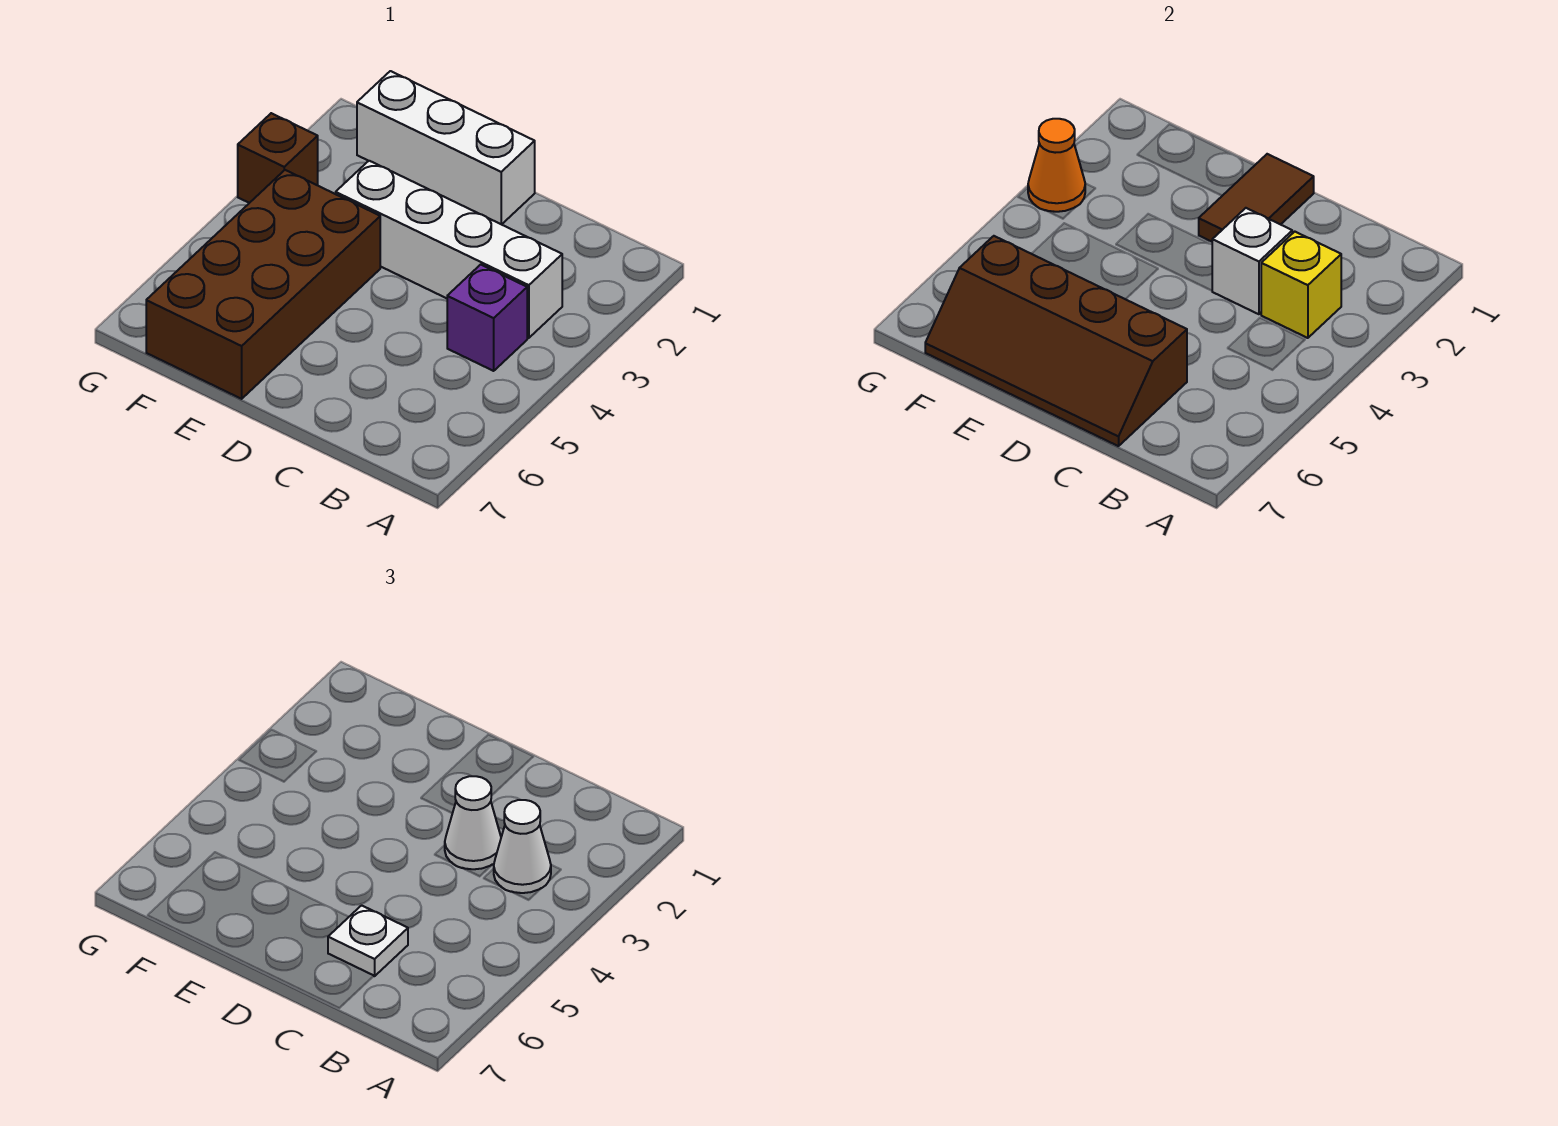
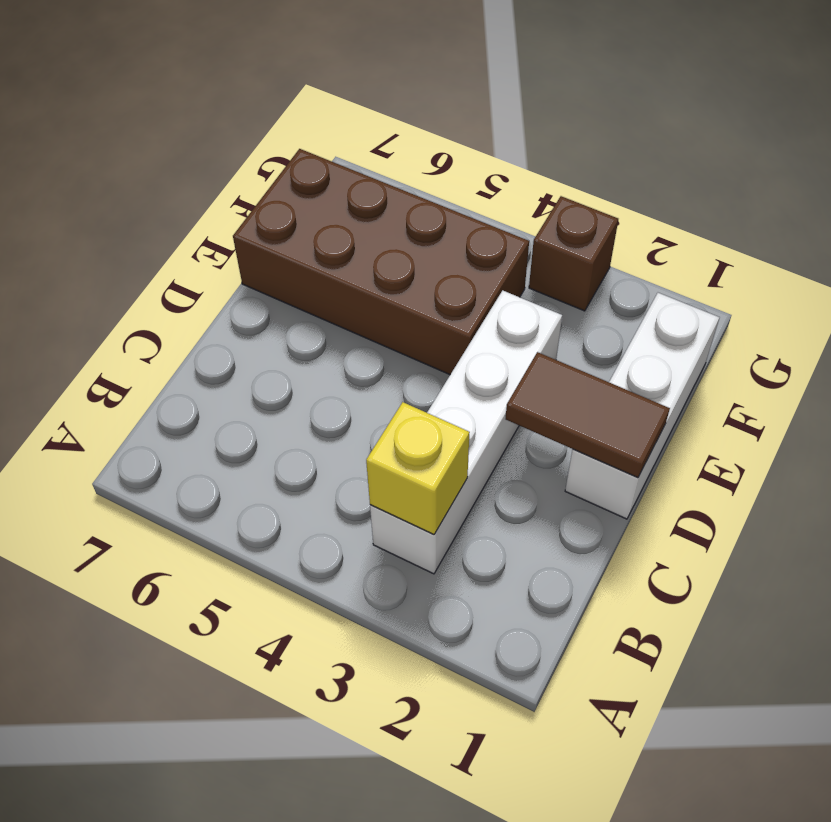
none -> purple brick B4 level 1
none -> white brick C3 level 2
none -> brown slope C6:F7 level 2 top 6

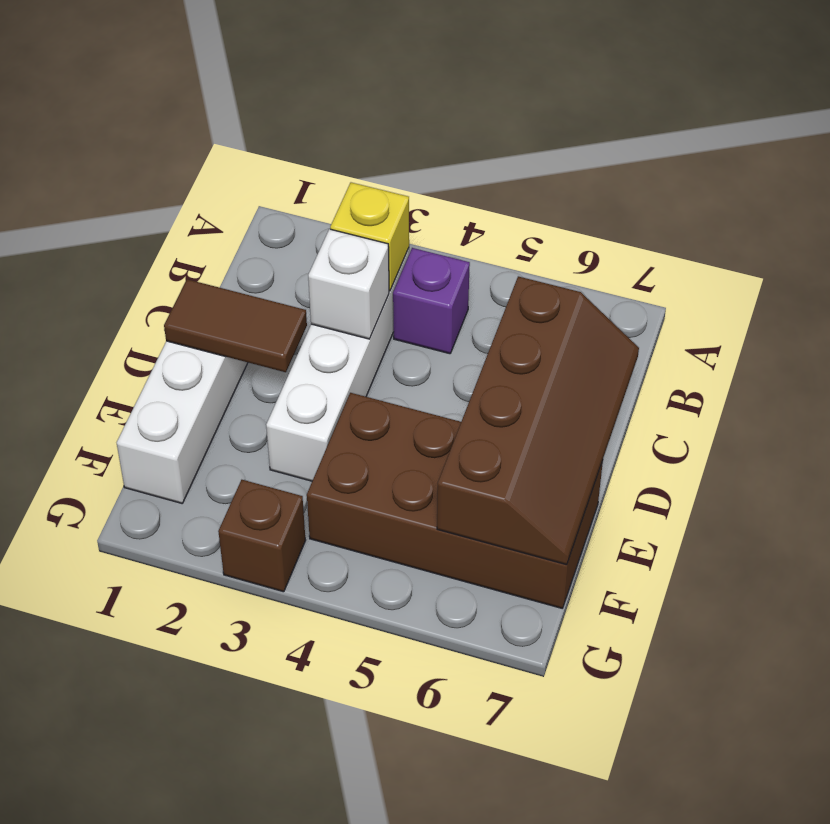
none -> orange cone G3 level 2
none -> white cone B3 level 3
none -> white cone C3 level 3

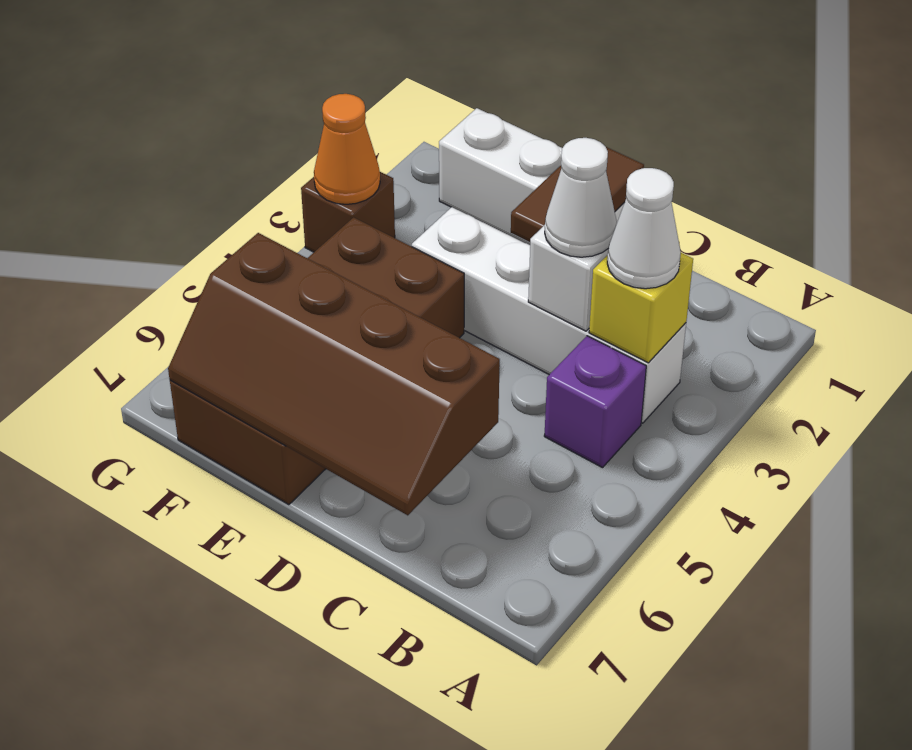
none -> white plate C6 level 3

